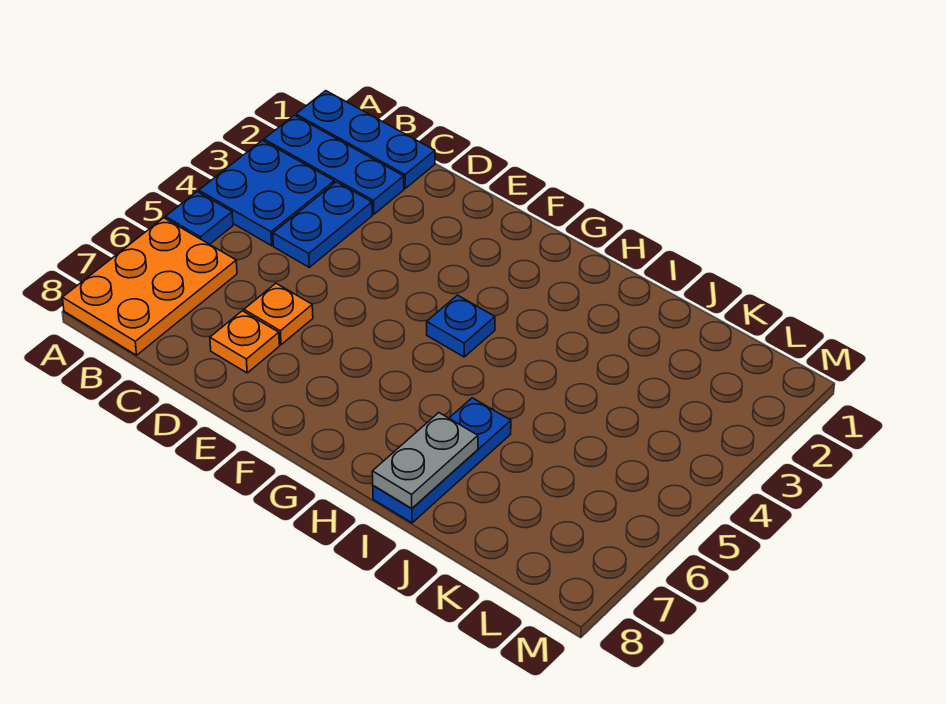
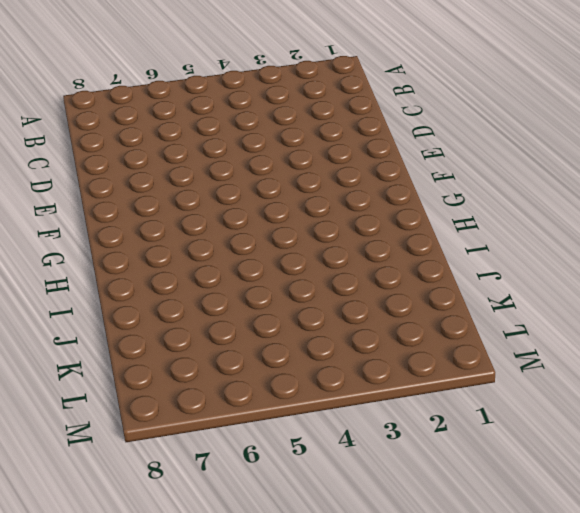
none -> blue plate A1:C1 level 1
none -> blue plate A2:C2 level 1

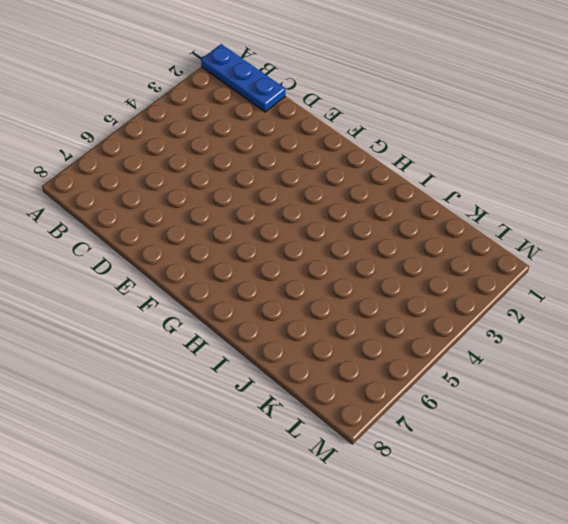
none -> blue plate A2:C2 level 1
none -> blue plate A3:B4 level 1

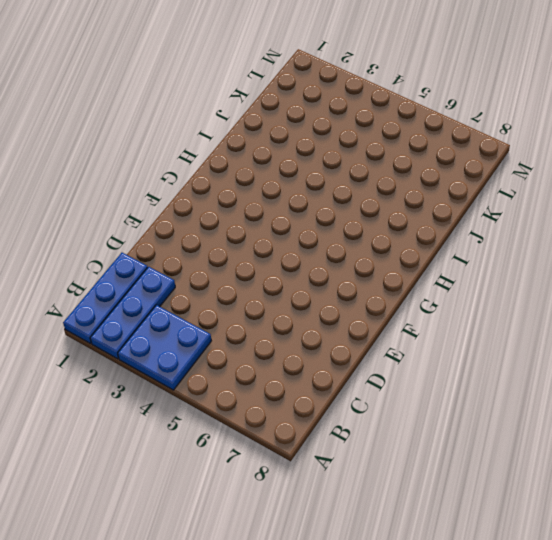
none -> blue plate A5 level 1
none -> orange plate A6:B8 level 1

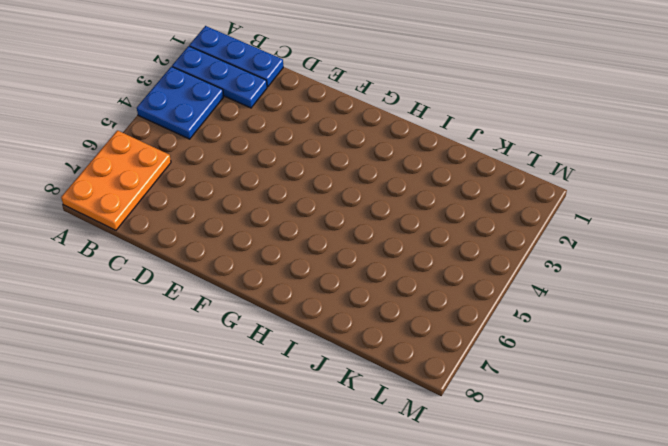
none -> blue plate A5 level 1
none -> blue plate C3:C4 level 1

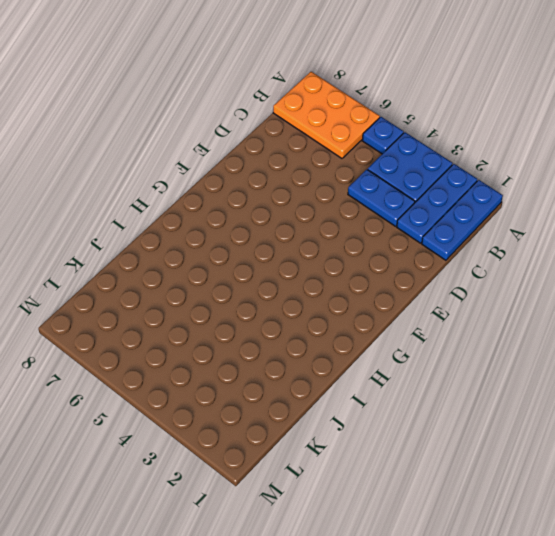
none -> orange plate D6 level 1
none -> orange plate D7 level 1

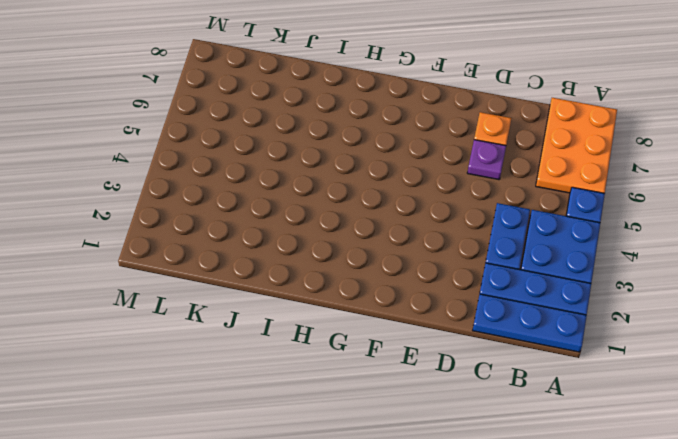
purple plate D6 level 1 -> orange plate D6 level 1
none -> blue plate G4 level 1
none -> blue plate I6:I8 level 1

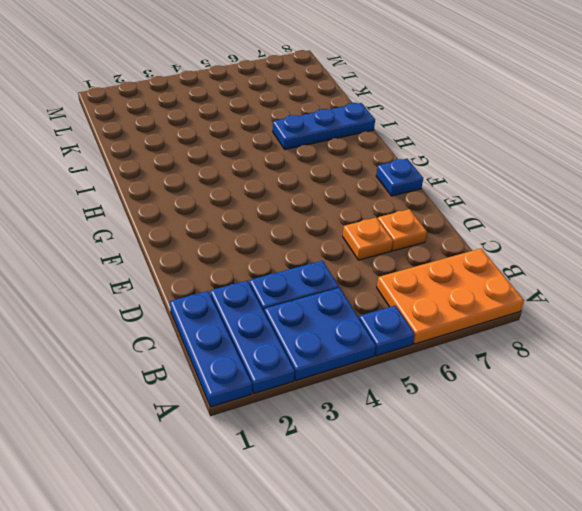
blue plate F8 level 1 -> blue plate G4 level 1
none -> grey plate I7:I8 level 2

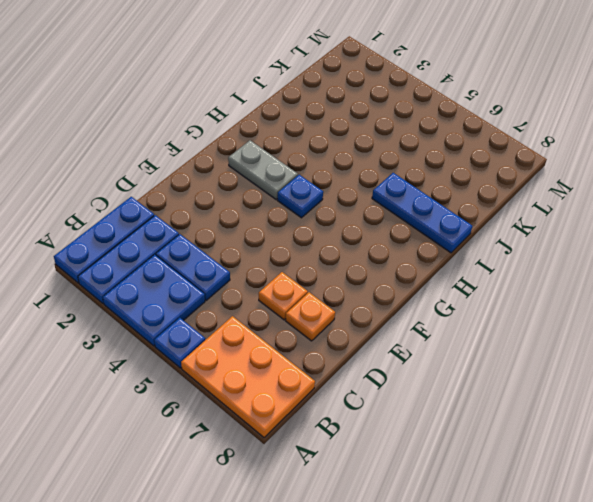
grey plate G2:G3 level 1 -> grey plate I7:I8 level 2

